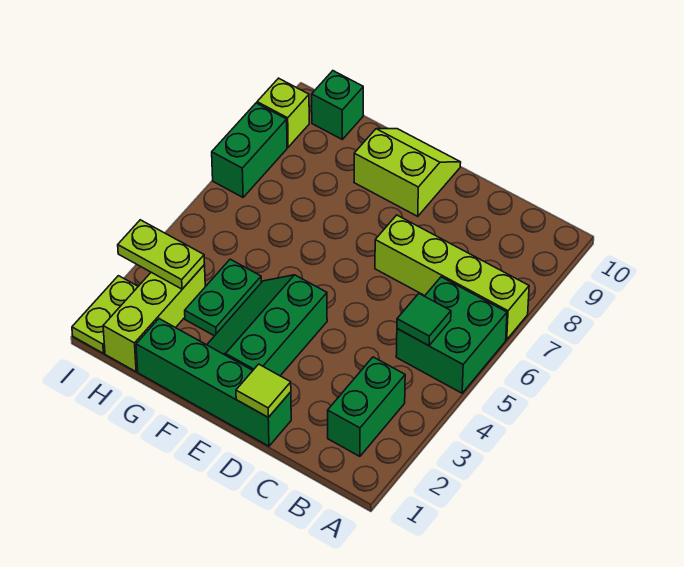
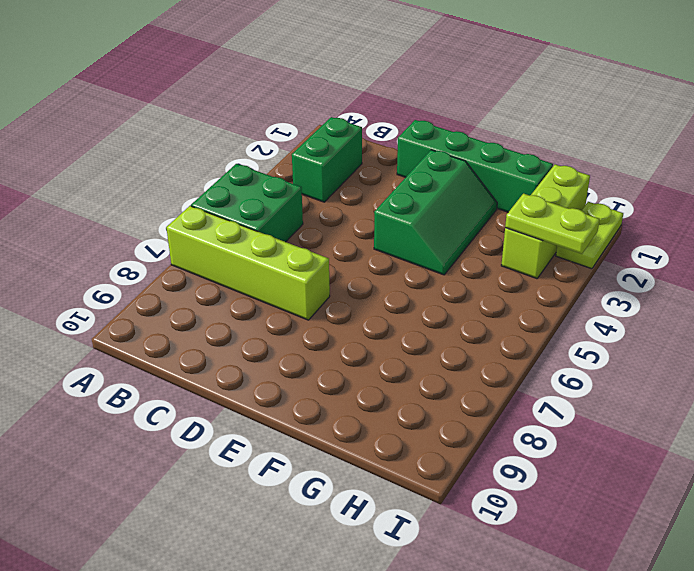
none -> lime slope E9:F10 level 1 top 9
none -> green plate G3:G4 level 1
none -> green brick H10 level 1

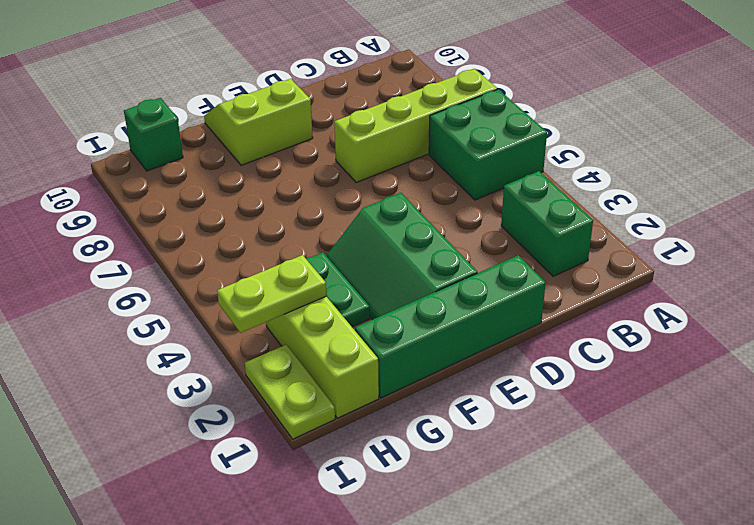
none -> green brick I7:I8 level 1
none -> lime brick I9 level 1
none -> green tile B5 level 2

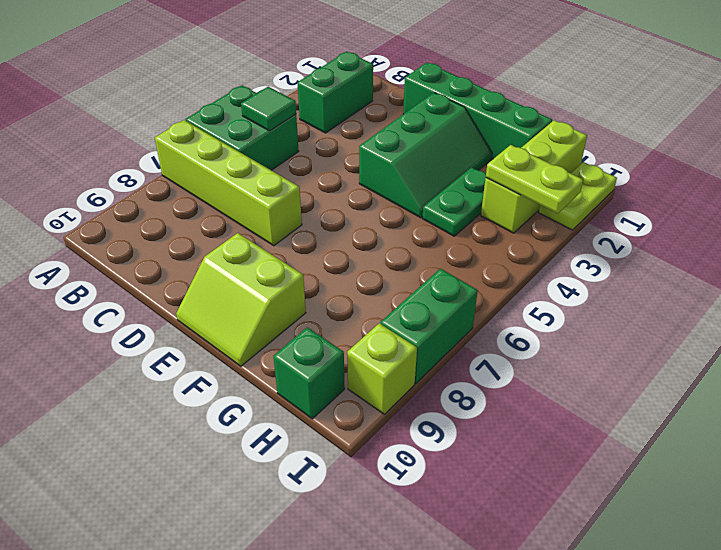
none -> lime tile D1 level 2

